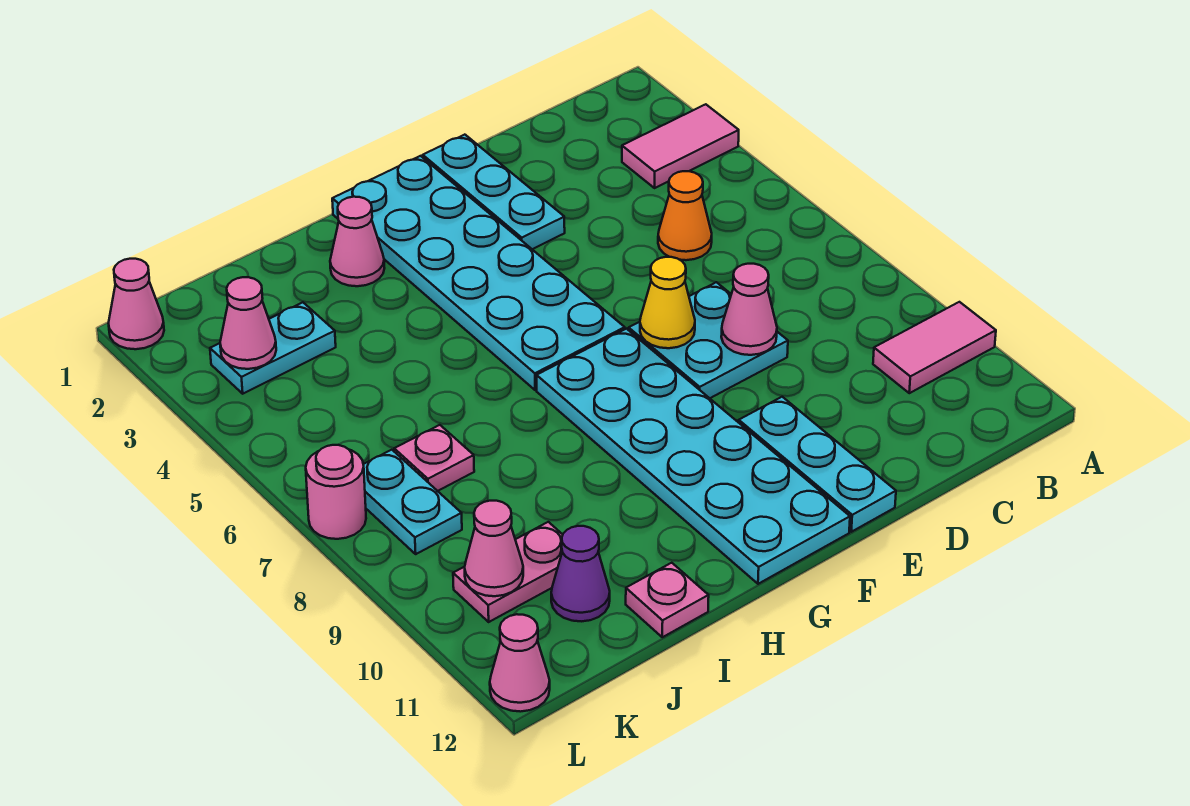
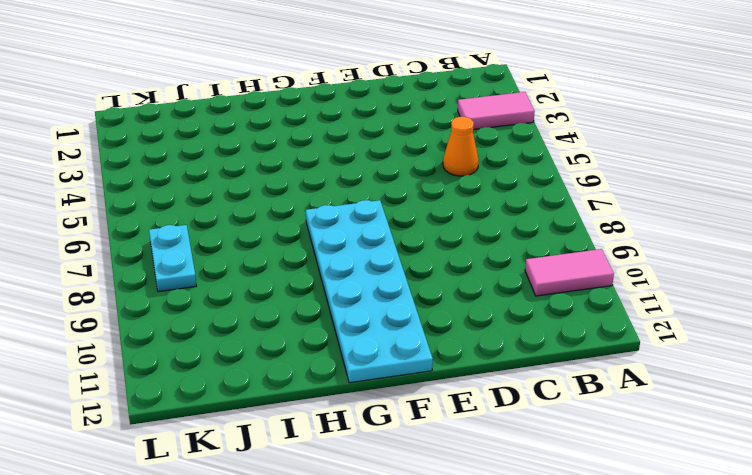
none -> cyan plate D7:E8 level 1
none -> cyan plate E1:E3 level 1
none -> cyan plate E10:E12 level 1

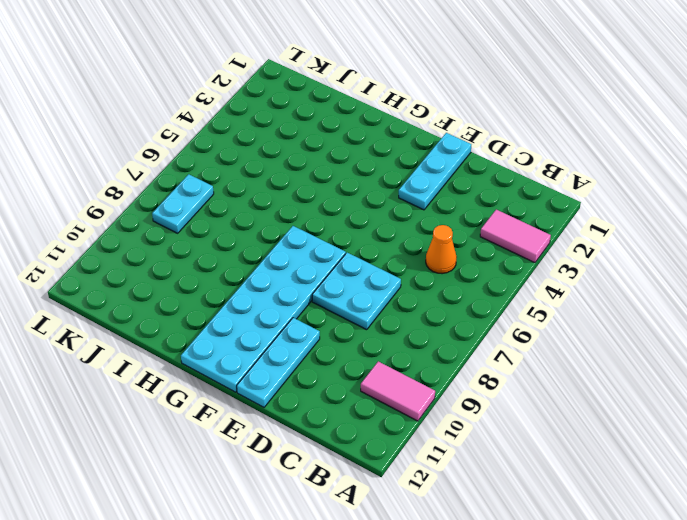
none -> cyan plate F1:G6 level 1
none -> pink cone H2 level 1
none -> pink plate I12 level 1

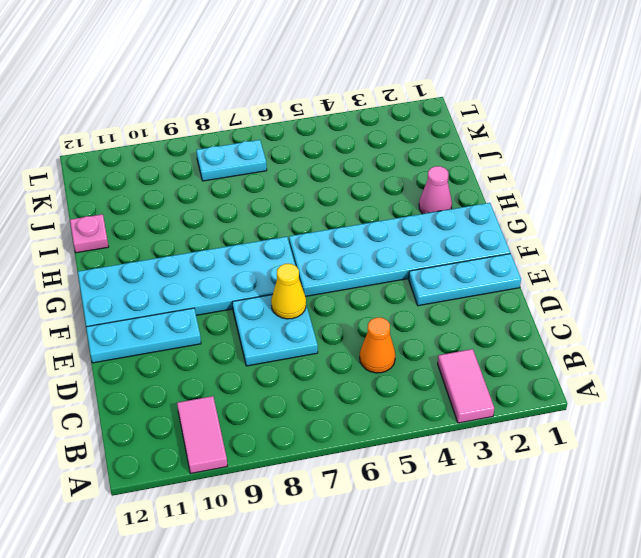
none -> cyan plate J3:K3 level 1
none -> pink plate J7 level 1
none -> pink plate J10:K10 level 1

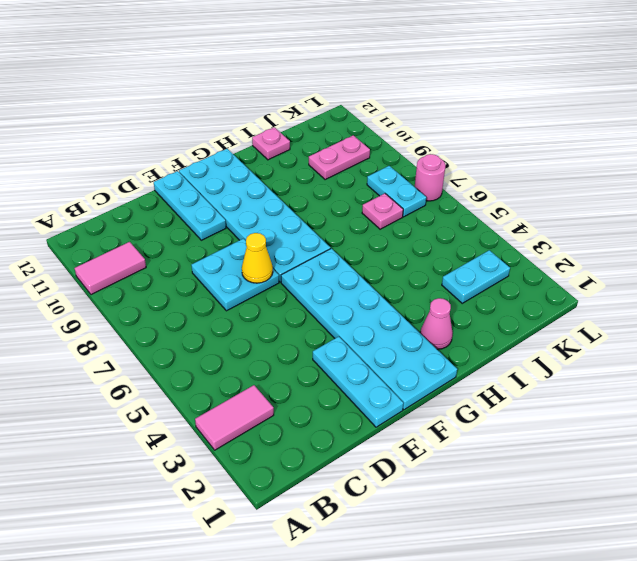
none -> orange cone C5 level 1
none -> purple cone J11 level 1
none -> pink cone L1 level 1

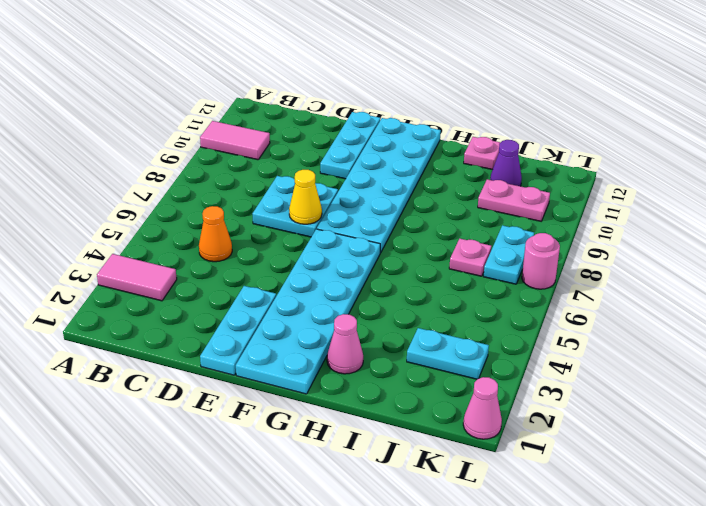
none -> pink cone L12 level 1
none -> pink cone D8 level 2
none -> pink cone K3 level 2

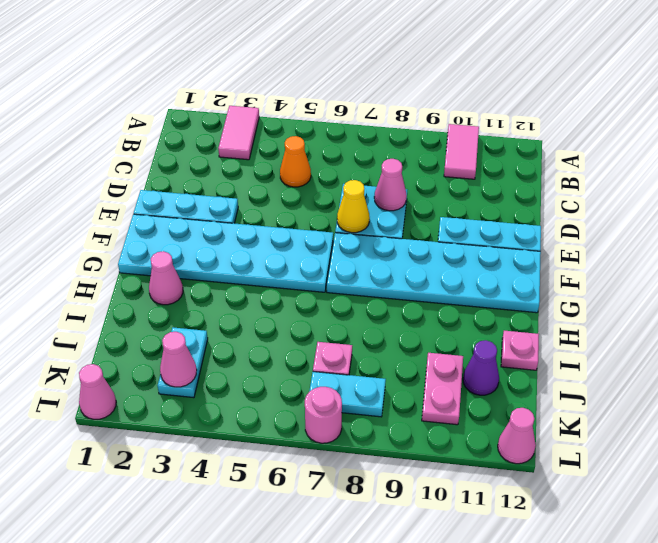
none -> pink cone K10 level 2

